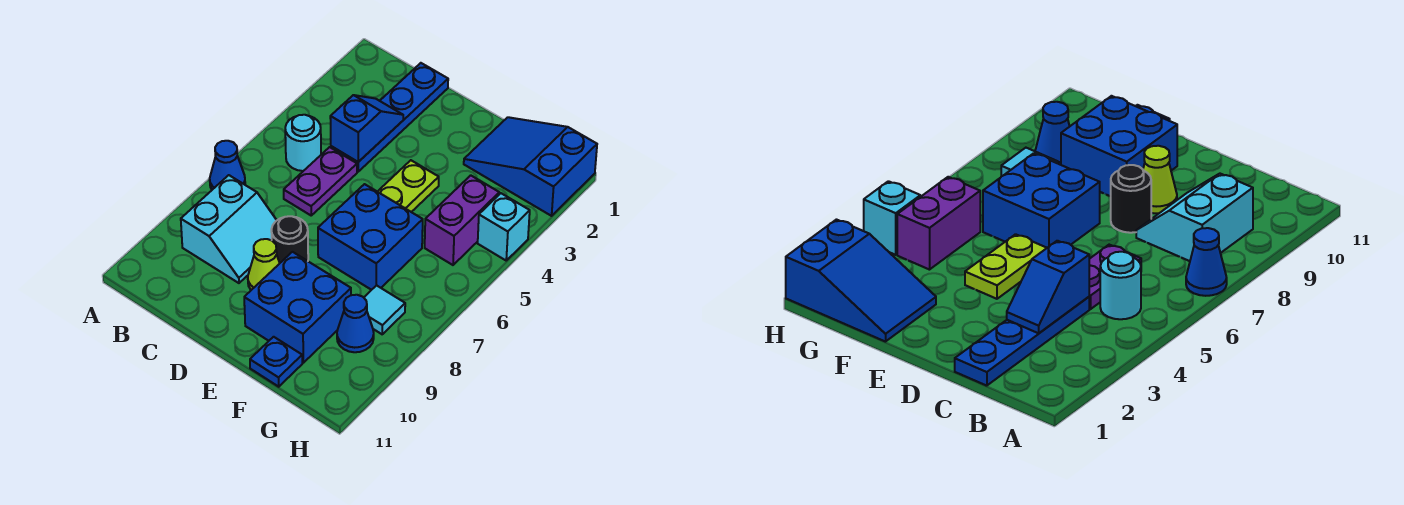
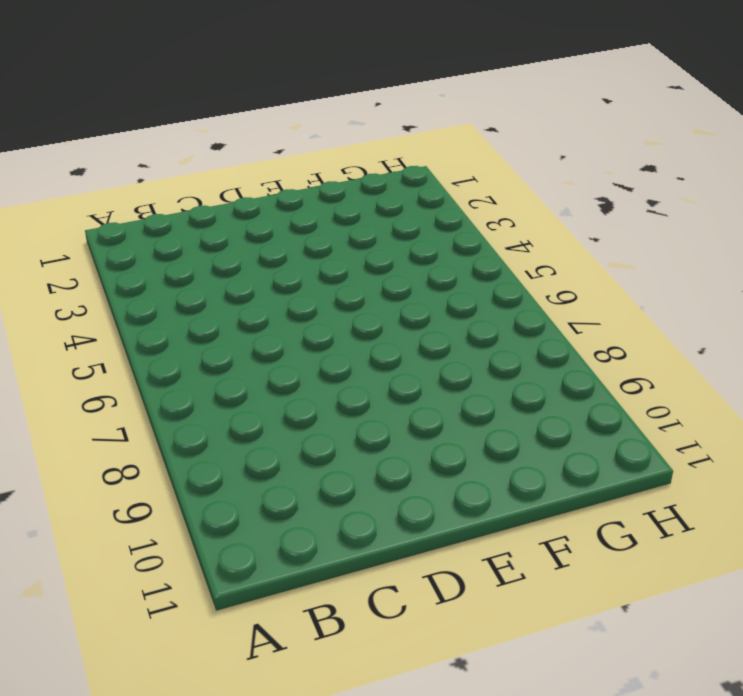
none -> blue cone A7 level 1
none -> cyan round brick B5 level 1
none -> cyan slope B8:C9 level 1 top B

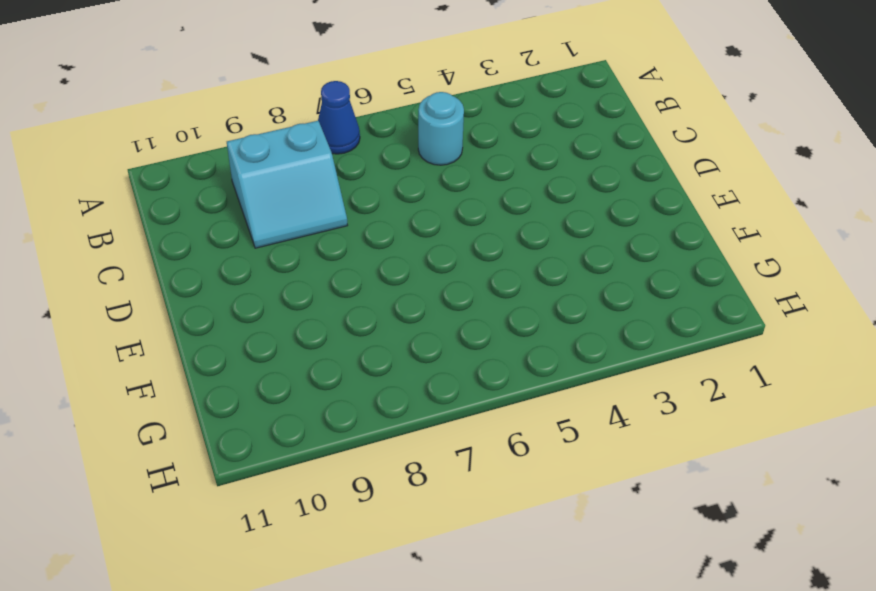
none -> blue plate C1:C4 level 1
none -> purple plate C5:C6 level 1
none -> black round brick D8 level 1

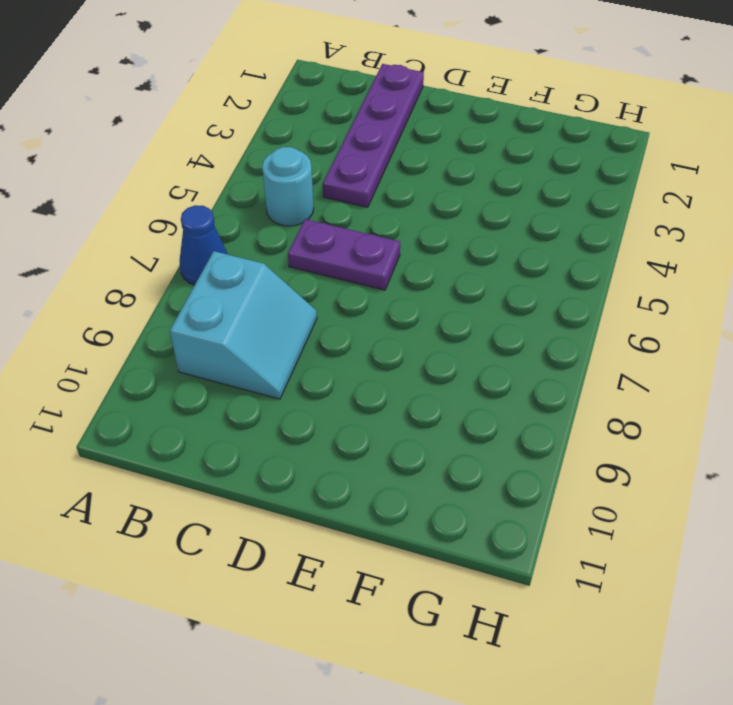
purple plate C1:C4 level 1 -> blue plate C1:C4 level 1
purple plate C6:D6 level 1 -> purple plate C5:C6 level 1
none -> black round brick D8 level 1
none -> lime cone D9 level 1
none -> lime plate E4:E5 level 1

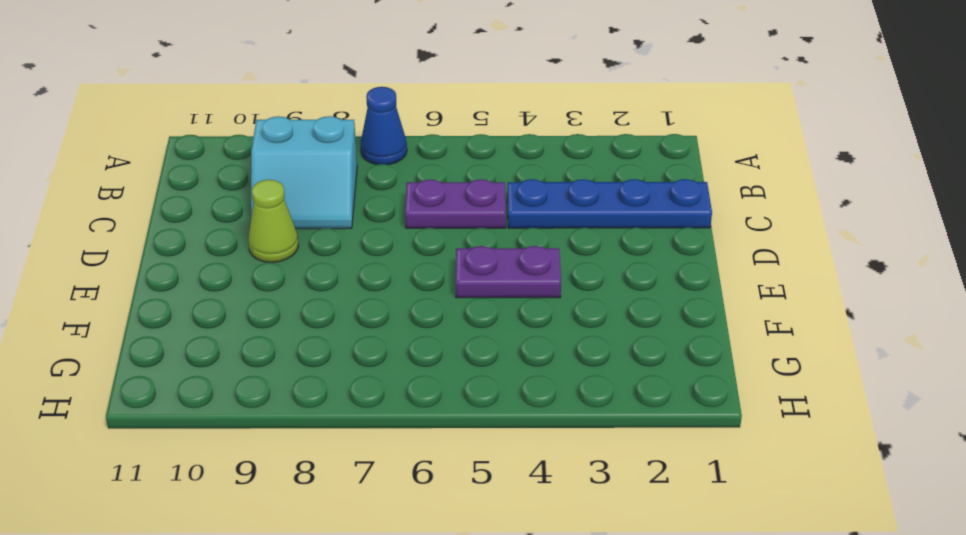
purple plate E4:E5 level 1 -> lime plate E4:E5 level 1
none -> cyan round brick B5 level 1
none -> black round brick D8 level 1
none -> blue brick E6:F7 level 1

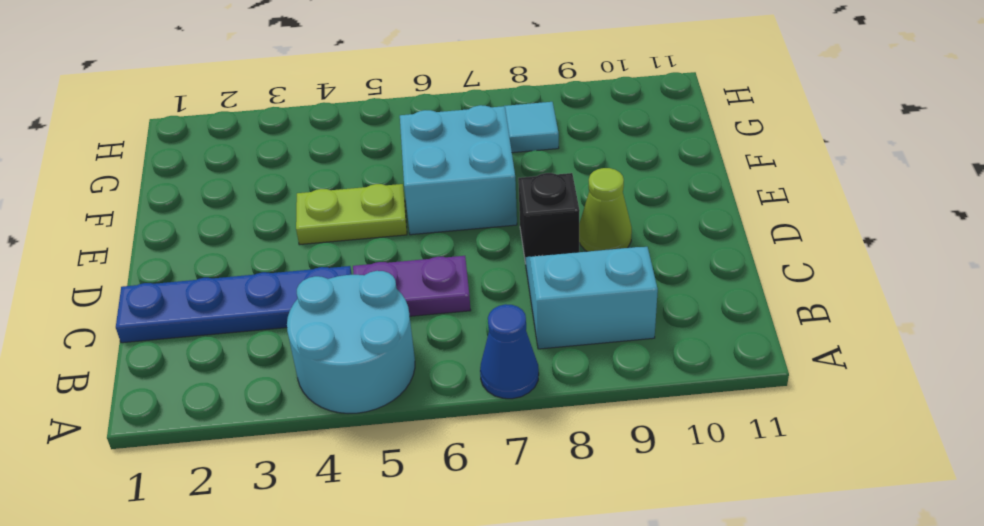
cyan round brick A4:B5 level 1 -> cyan round brick B5 level 1
black brick D8 level 1 -> black round brick D8 level 1
cyan brick E6:F7 level 1 -> blue brick E6:F7 level 1
none -> blue brick E9:F10 level 1
none -> blue slope F1:H2 level 1 top H
none -> blue plate F11 level 1

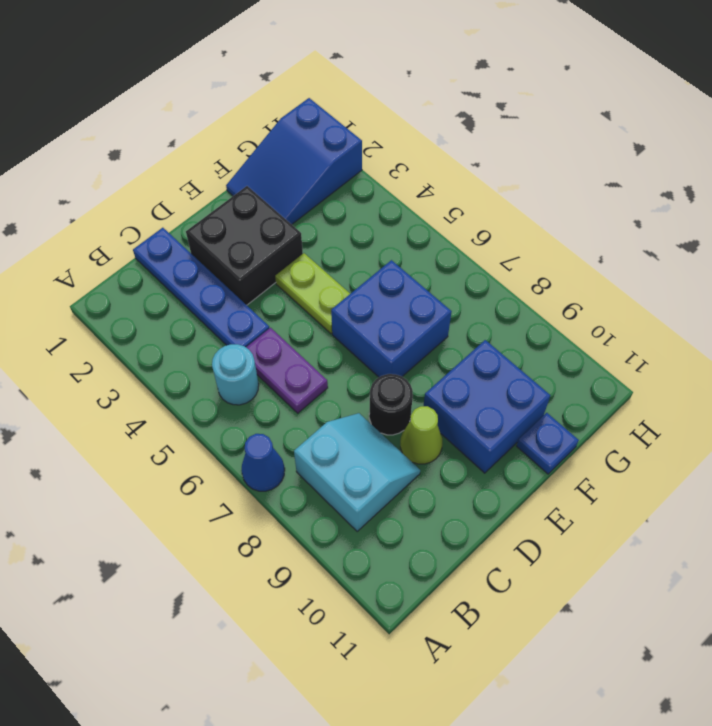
black brick D2:E3 level 1 -> none
none -> purple brick G4:G5 level 1
none -> cyan tile G8 level 1
none -> blue cone G9 level 1

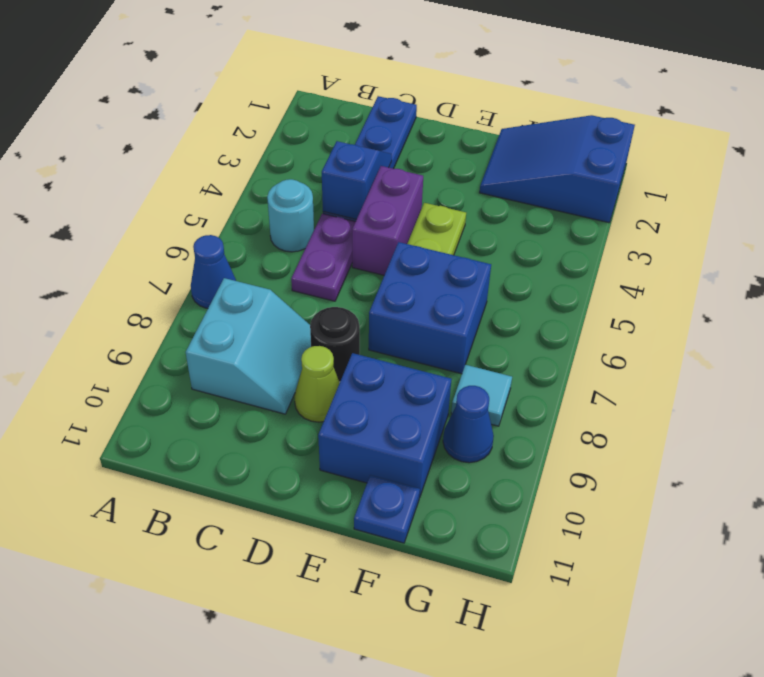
purple brick D4:D5 level 1 -> purple brick G4:G5 level 1
none -> cyan brick H4 level 1

